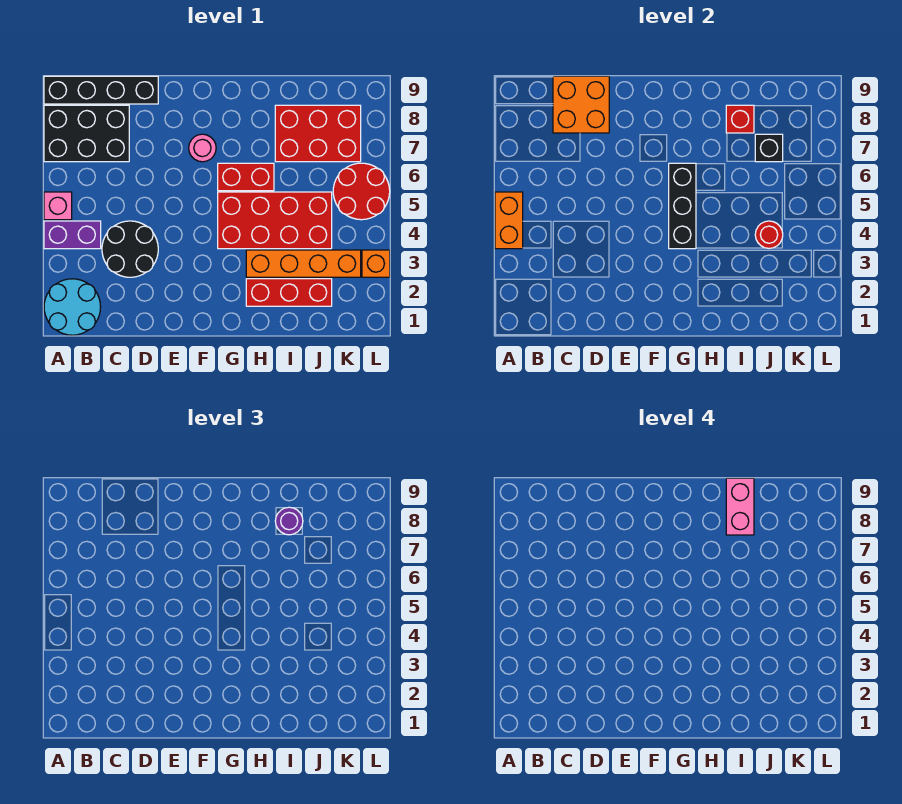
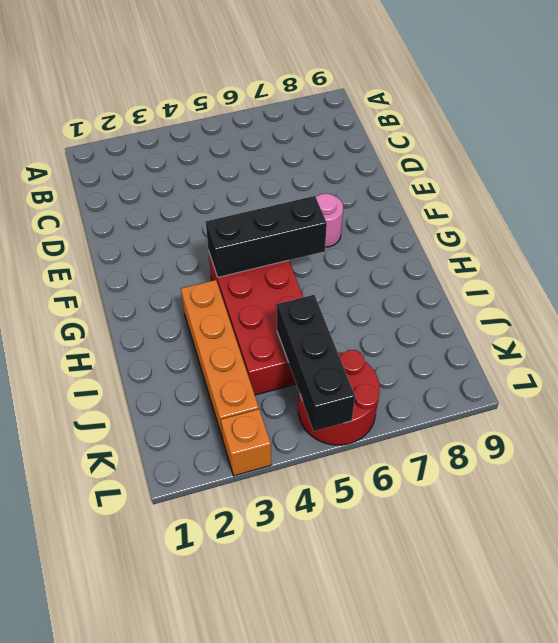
black brick J5:L5 level 2 -> none
none -> cyan round brick A1:B2 level 1
none -> purple brick A4:B4 level 1
none -> pink brick A5 level 1

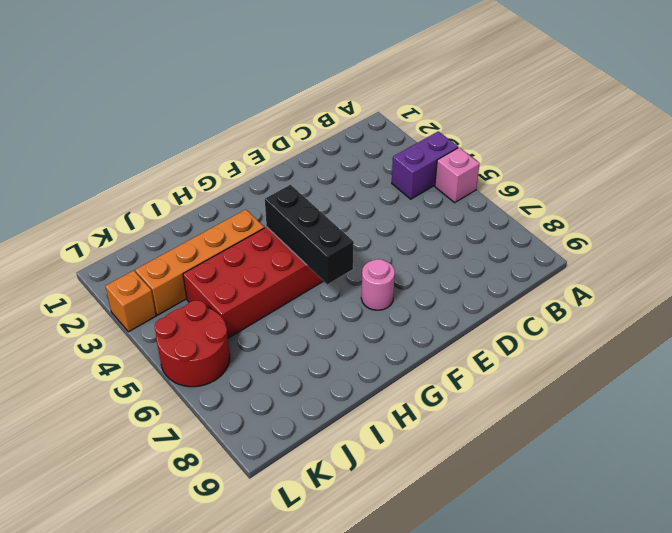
none -> cyan round brick A1:B2 level 1
none -> black brick A7:C8 level 1
none -> black brick A9:D9 level 1

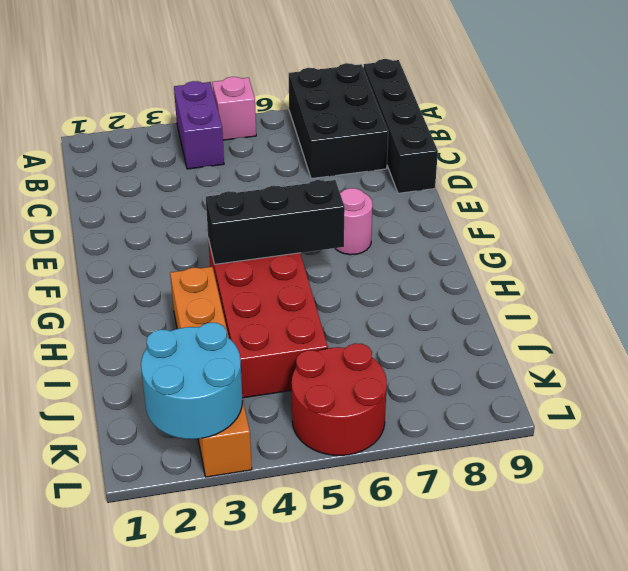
cyan round brick K2:L3 level 2 -> cyan round brick A1:B2 level 1
none -> black round brick C3:D4 level 1
none -> red brick G6:H6 level 1
none -> red brick H2:J2 level 1

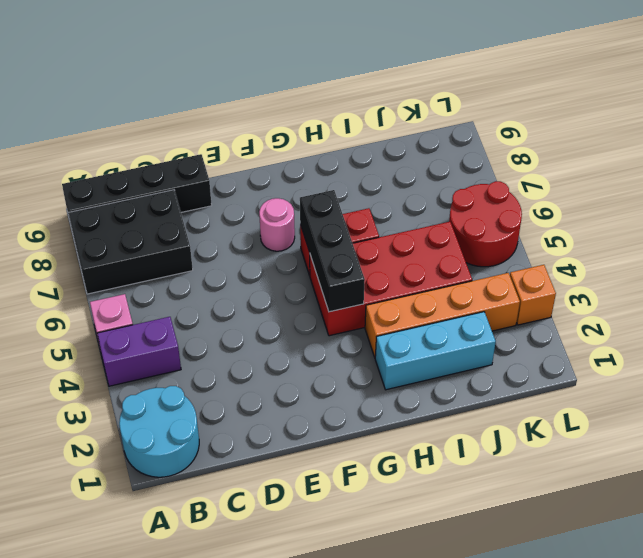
cyan brick H2:J2 level 1 -> red brick H2:J2 level 1
none -> black round brick C3:D4 level 1
none -> red brick I7:K8 level 1
none -> orange brick A4:A5 level 2

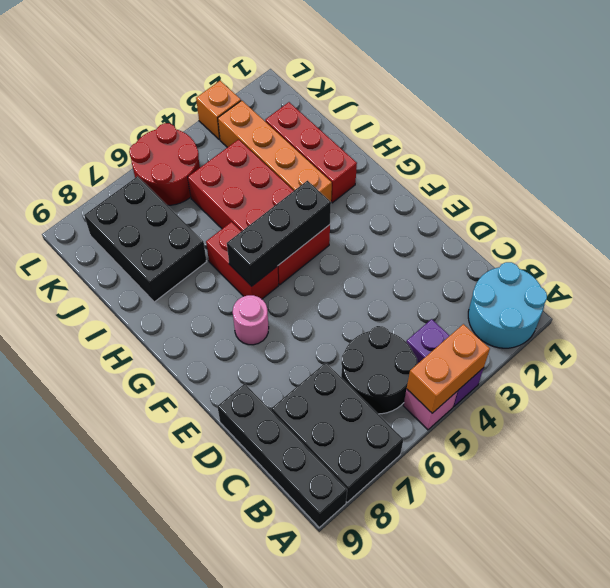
black round brick B5:C6 level 1 -> black round brick C3:D4 level 1
black brick I7:K8 level 1 -> red brick I7:K8 level 1
none -> orange brick C8:D9 level 2
none -> red brick I8 level 2
none -> red round brick J4 level 2

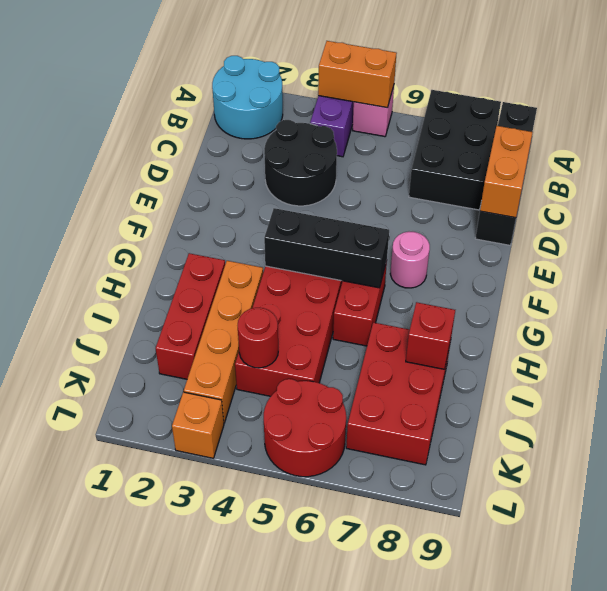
orange brick C9:D9 level 2 -> orange brick C8:D9 level 2
none -> black brick J7 level 2
none -> purple round brick I8 level 3
none -> pink brick I8:I9 level 4

